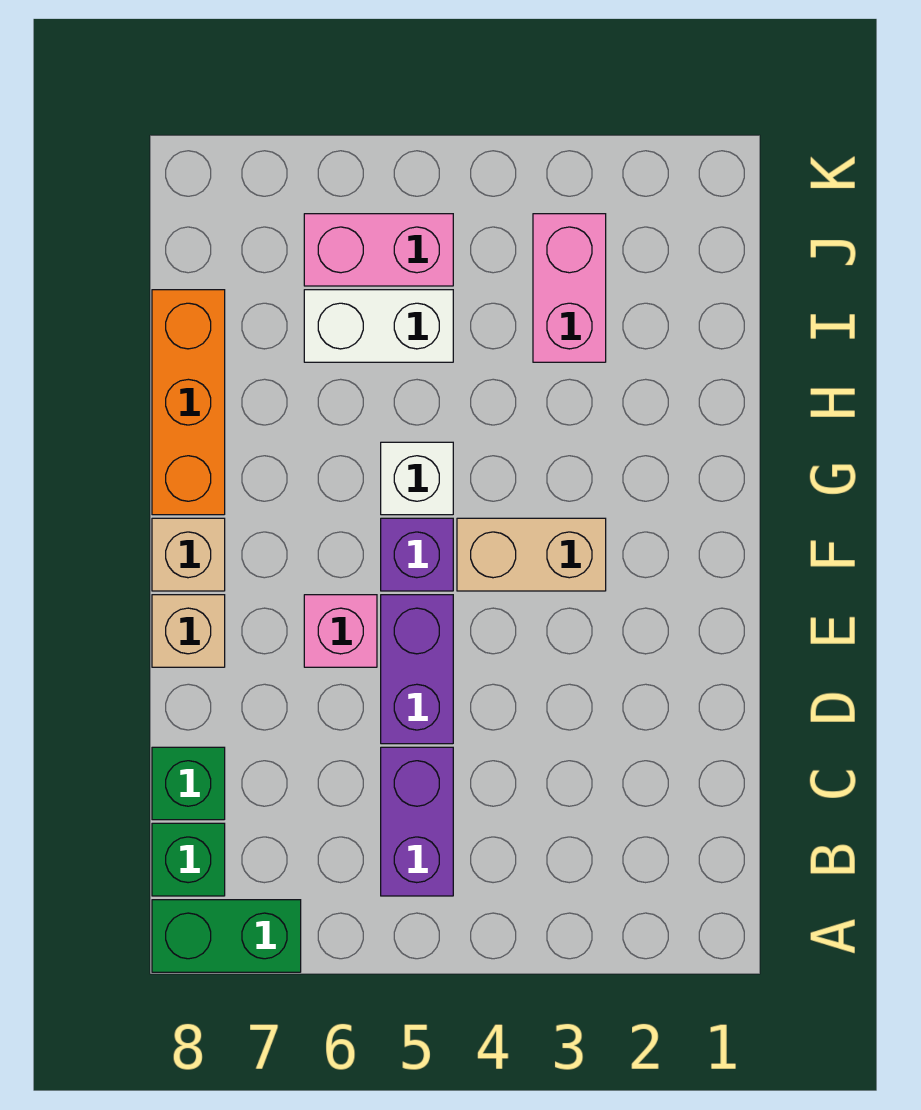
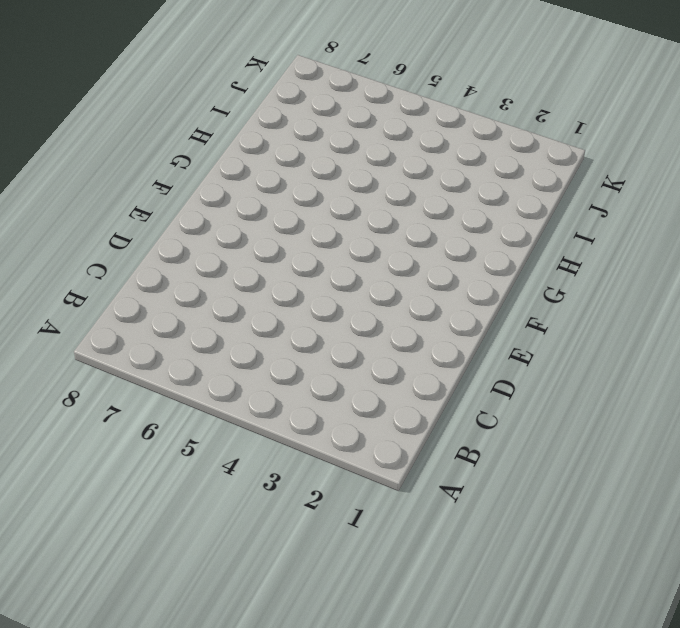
none -> green brick A7:A8 level 1
none -> purple brick B5:C5 level 1
none -> green brick B8 level 1

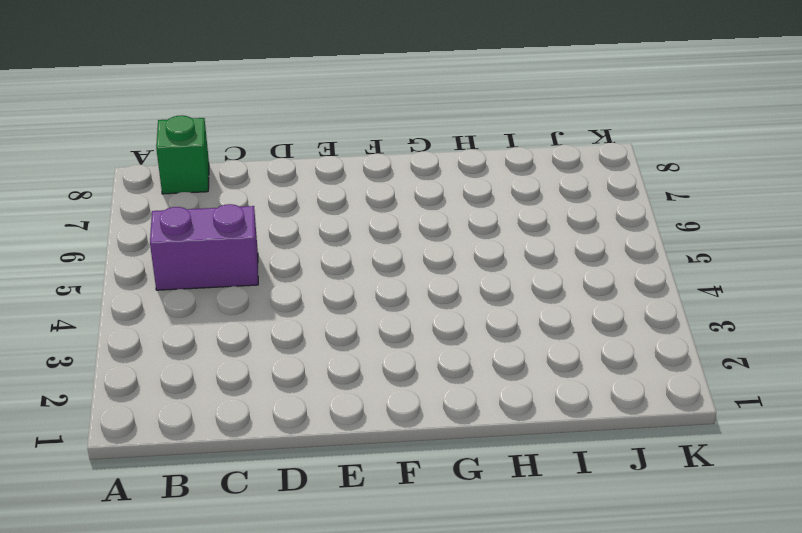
none -> green brick A7:A8 level 1
none -> green brick C8 level 1
none -> purple brick D5:E5 level 1

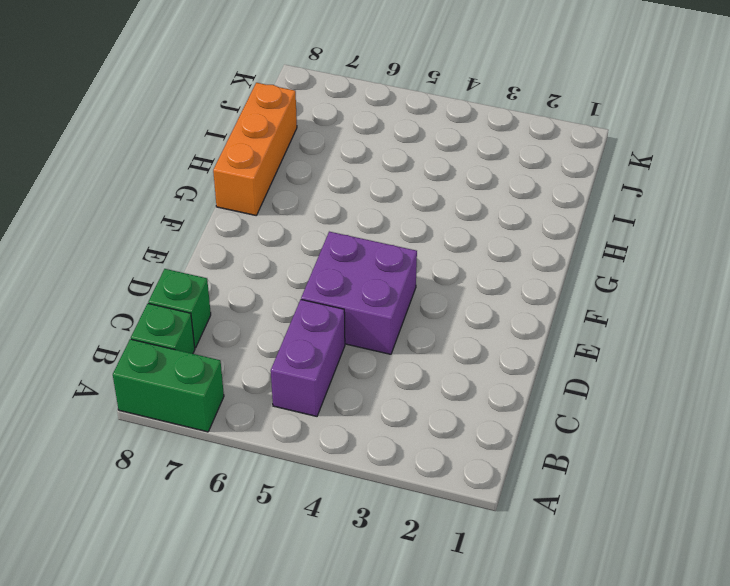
purple brick D4:E5 level 1 -> purple brick D5:E5 level 1
none -> pink brick E6 level 1
none -> tan brick E8 level 1
none -> tan brick F3:F4 level 1

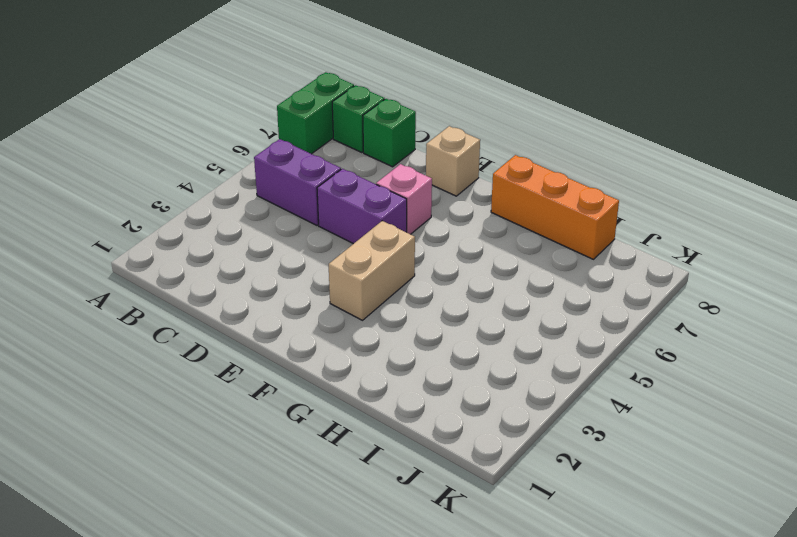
none -> purple brick F5 level 1
none -> tan brick F8 level 1
none -> white brick G5 level 1

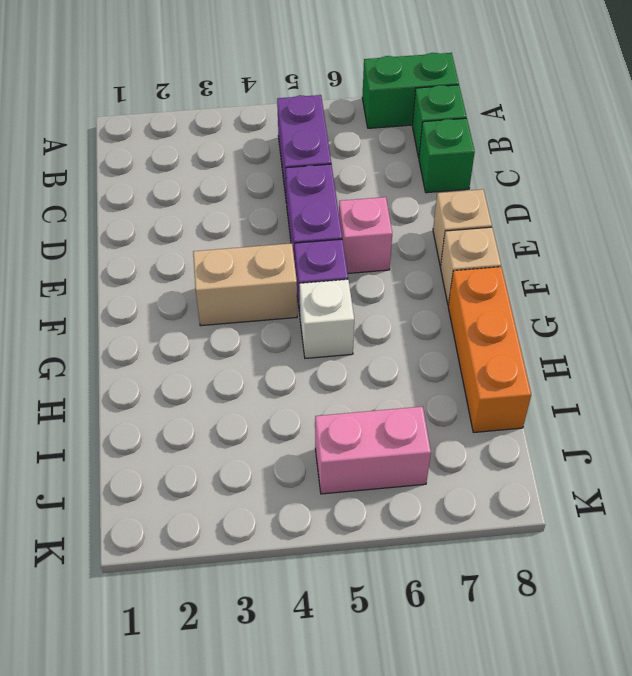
none -> pink brick I3:J3 level 1
none -> white brick I5:I6 level 1

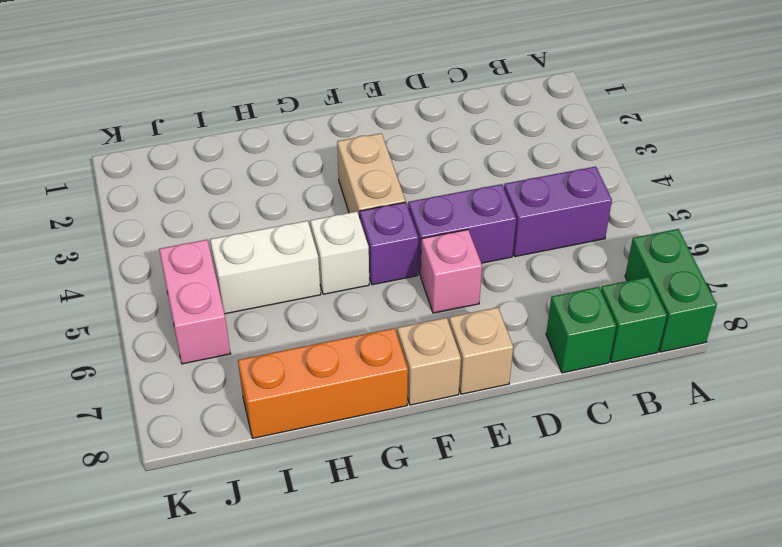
white brick H5:I5 level 1 -> white brick I5:I6 level 1
none -> pink brick I3:J3 level 1

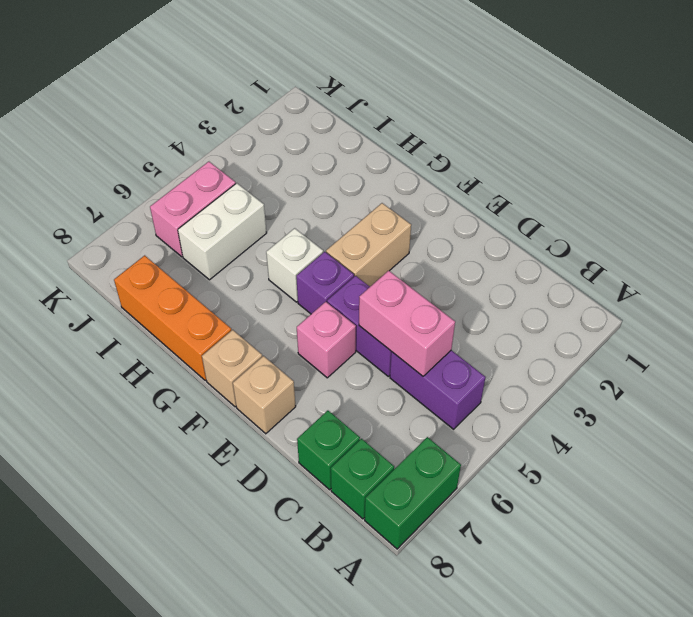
pink brick C5:D5 level 2 -> pink brick I3:J3 level 1

